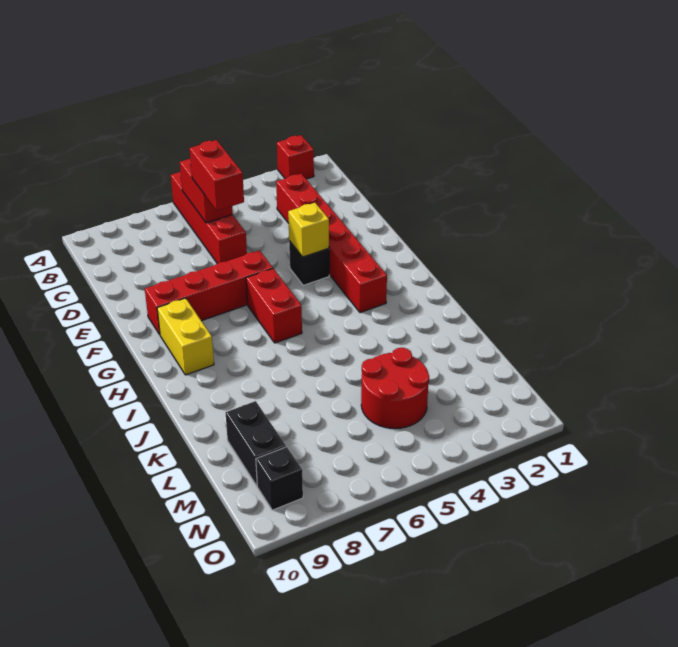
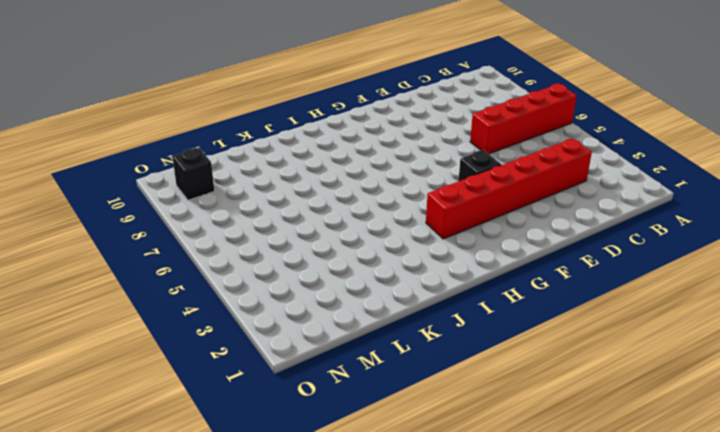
none -> red brick A2 level 1
none -> red brick F6:F9 level 1
none -> red brick G6:H6 level 1

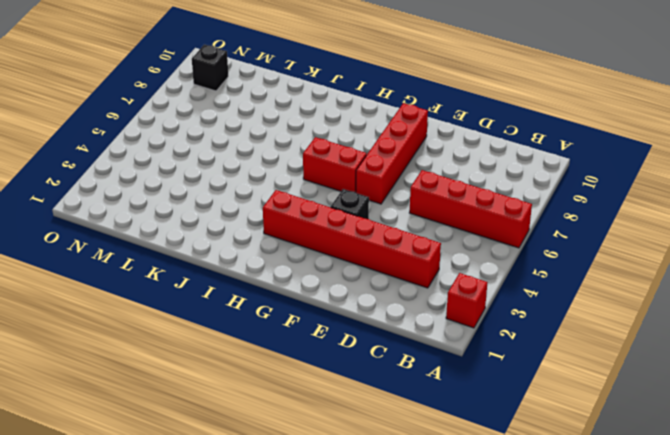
none -> yellow brick G9:H9 level 1
none -> red round brick L4:M5 level 1
none -> black brick L9:M9 level 1

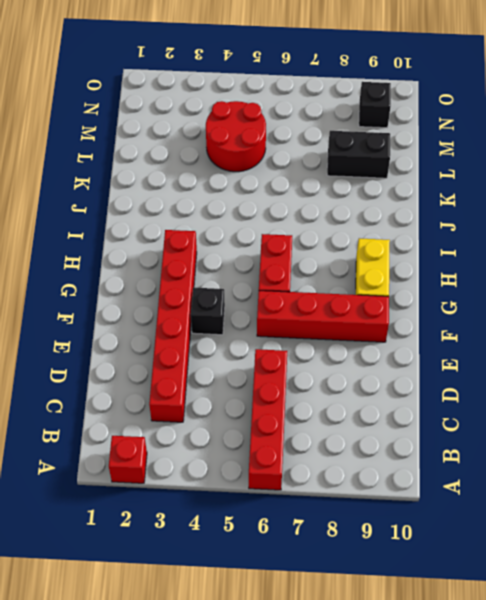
black brick L8:L9 level 1 -> black brick L9:M9 level 1
none -> red brick B6:C6 level 2
none -> yellow brick F4 level 2
none -> red brick C6:D6 level 3

